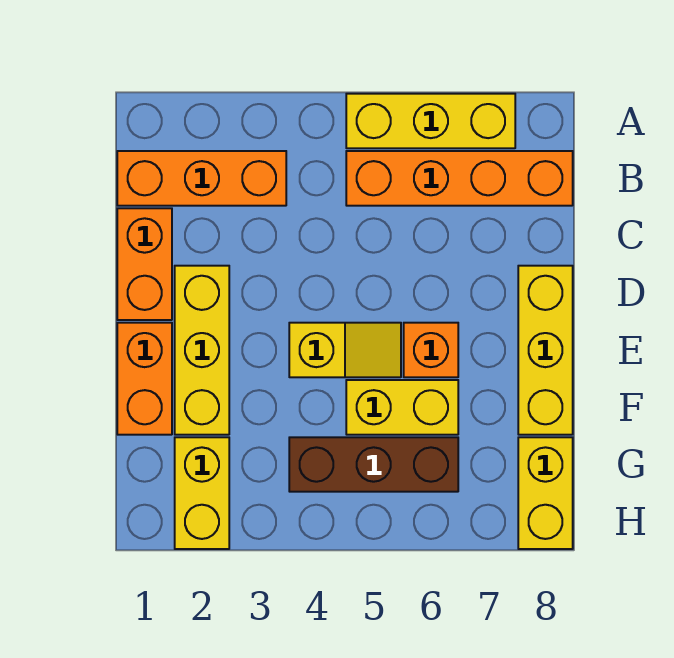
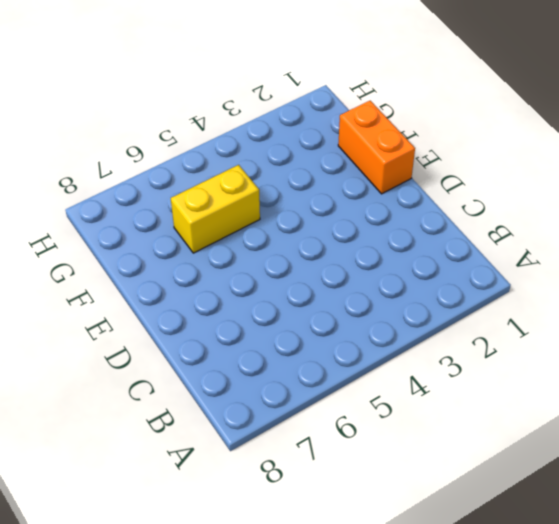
none -> yellow brick A5:A7 level 1
none -> orange brick B1:B3 level 1
none -> orange brick B5:B8 level 1

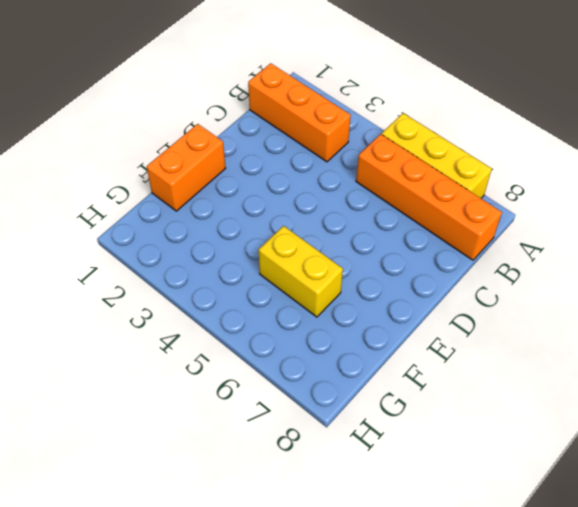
none -> orange brick C1:D1 level 1
none -> yellow brick D2:F2 level 1
none -> yellow brick D8:F8 level 1

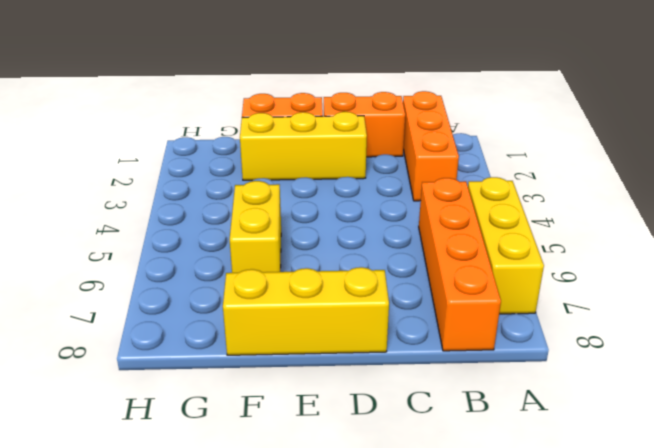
none -> yellow slope E4:E5 level 1 top 4
none -> orange brick E6 level 1
none -> yellow brick G2:H2 level 1

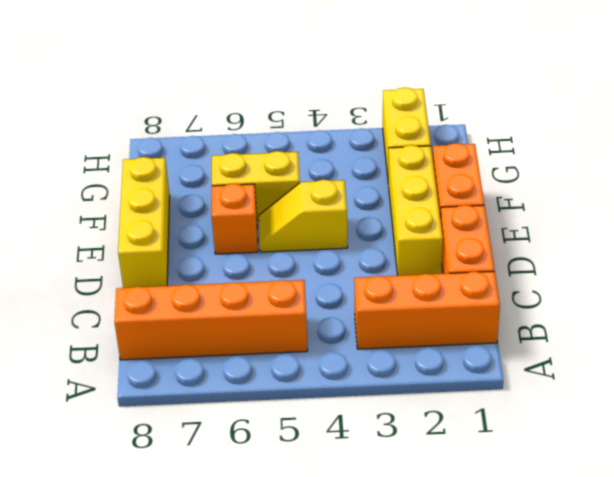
none -> yellow brick A5:A7 level 1
none -> brown brick G4:G6 level 1
none -> yellow brick G8:H8 level 1

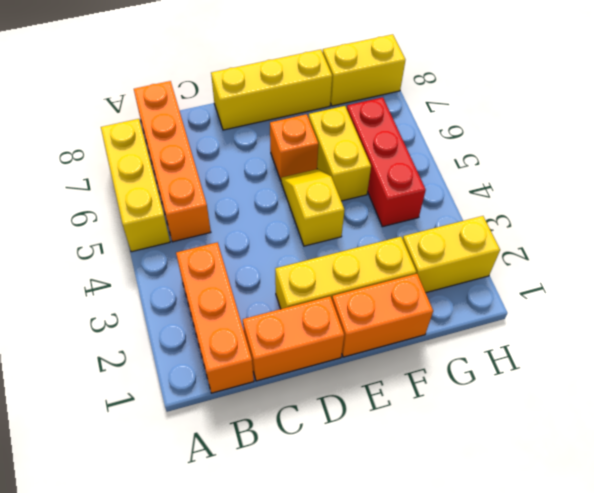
red brick G4:G6 level 1 -> brown brick G4:G6 level 1

